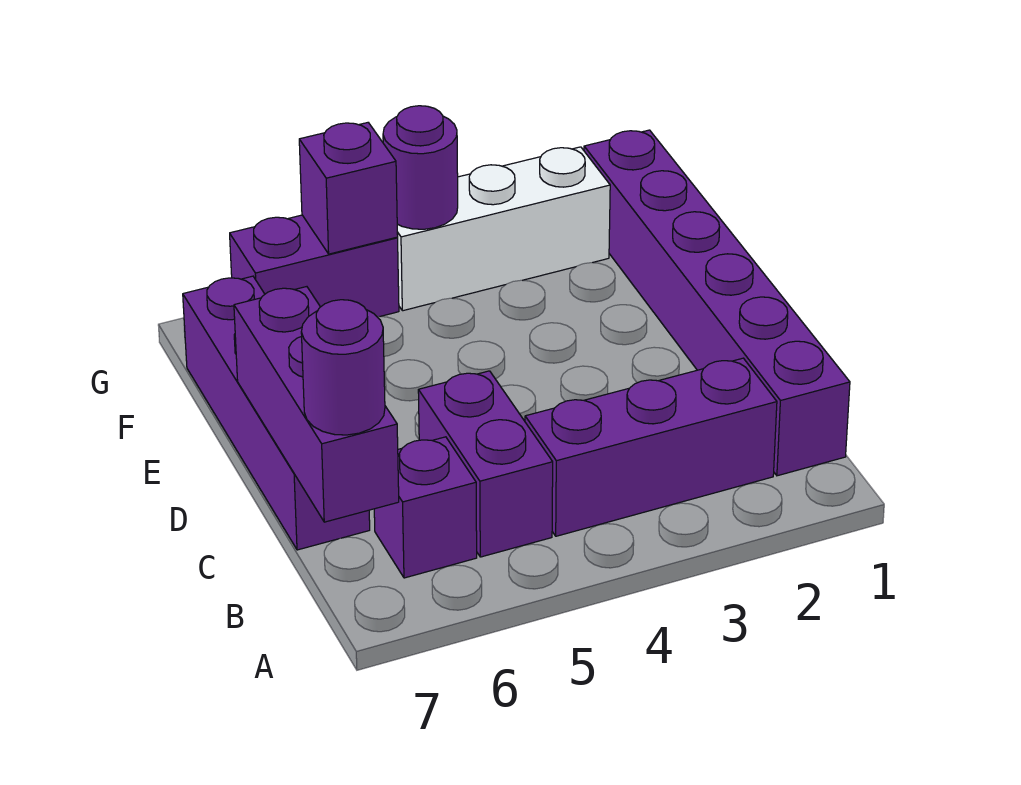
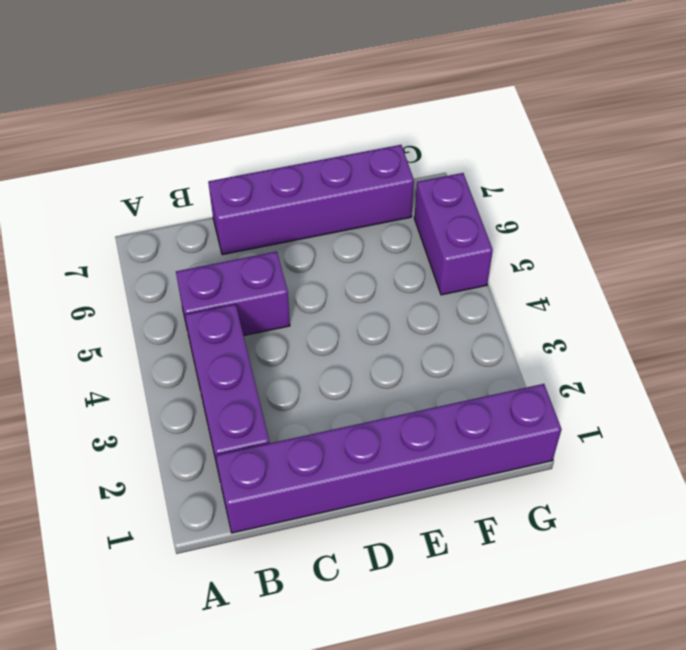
none -> purple brick B6 level 1
none -> white brick G2:G4 level 1

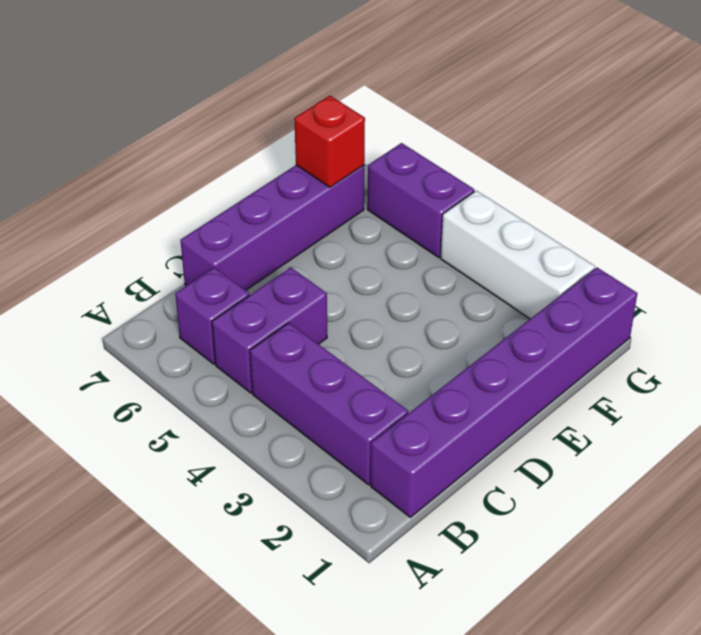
red brick F7 level 2 -> none
none -> purple brick B7:D7 level 2
none -> purple round brick G4 level 2

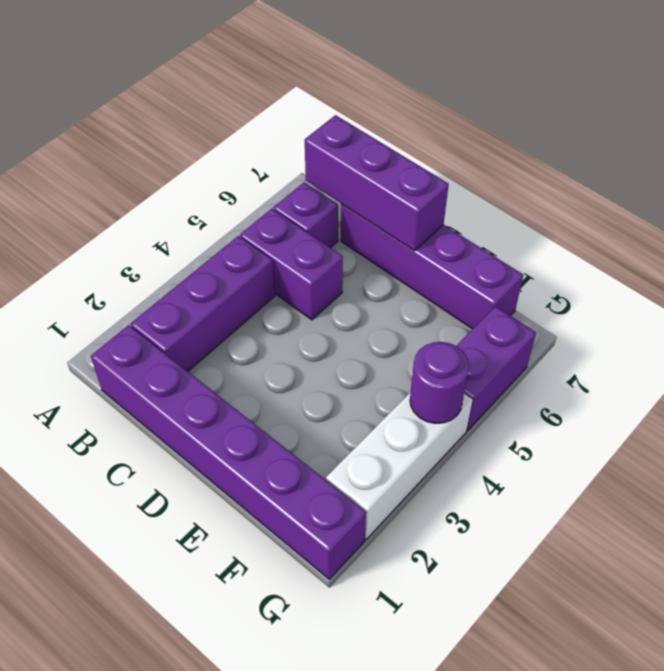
none -> purple brick G5 level 2
none -> purple round brick B7 level 3

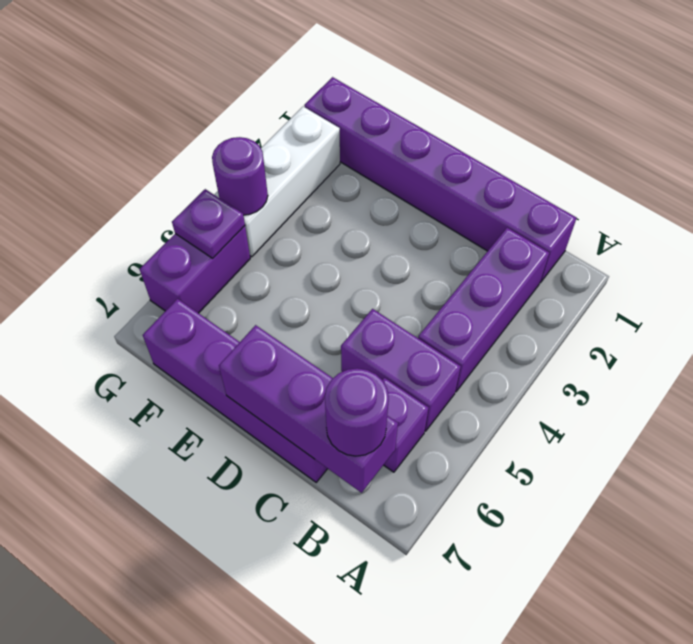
purple plate G5 level 2 -> purple brick G5 level 2

